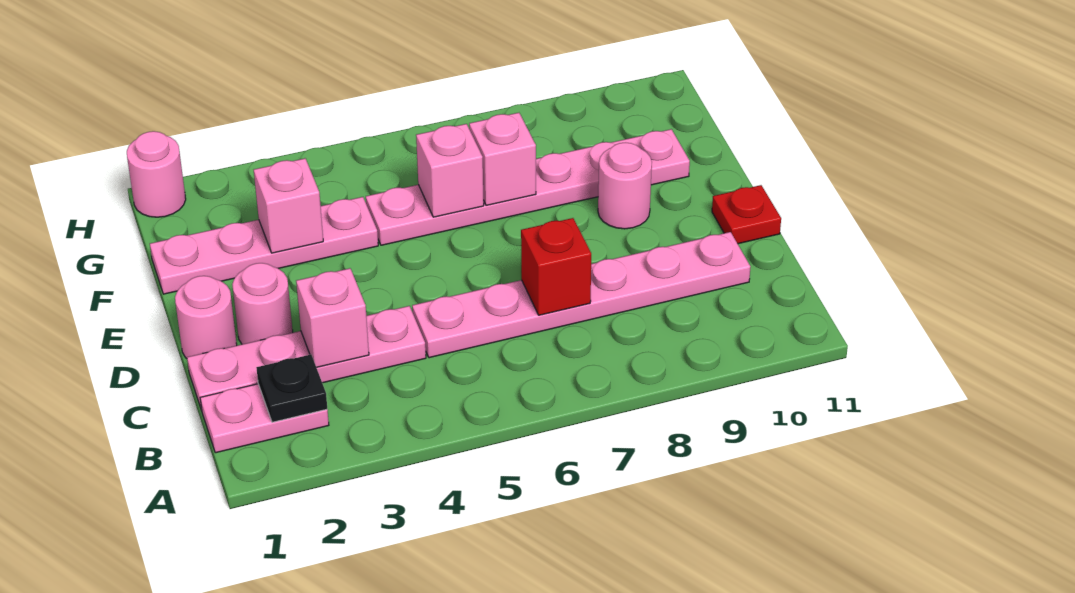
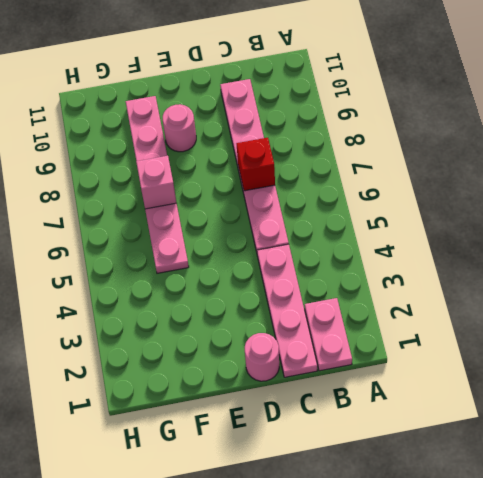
none -> pink round brick D2 level 1
none -> red plate D11 level 1
none -> pink plate F1:F4 level 1

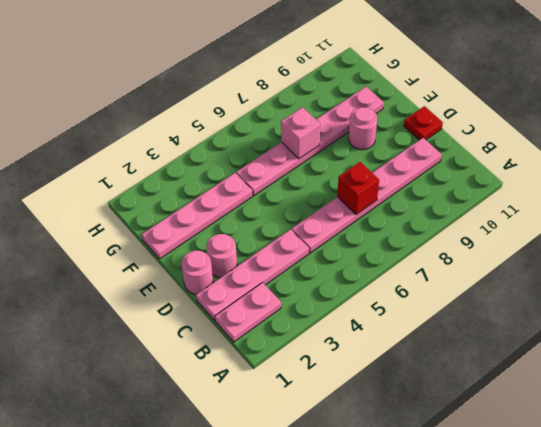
none -> pink round brick H1 level 1
none -> black plate B2 level 2
none -> pink brick C3 level 2

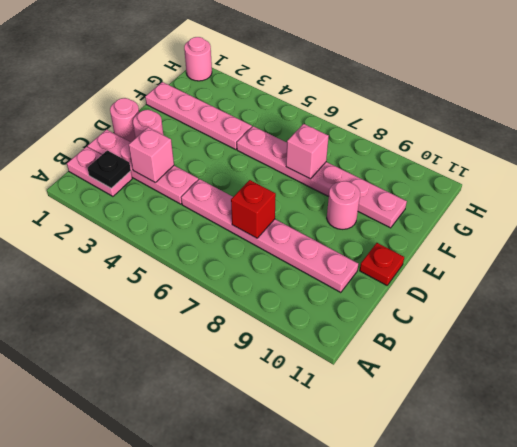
none -> pink brick F3 level 2
none -> pink brick F6 level 2

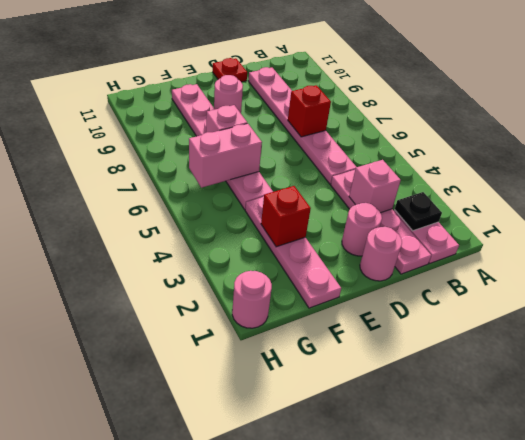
red brick F3 level 2 -> pink brick F3 level 2
pink brick F6:G6 level 2 -> pink brick F6 level 2

